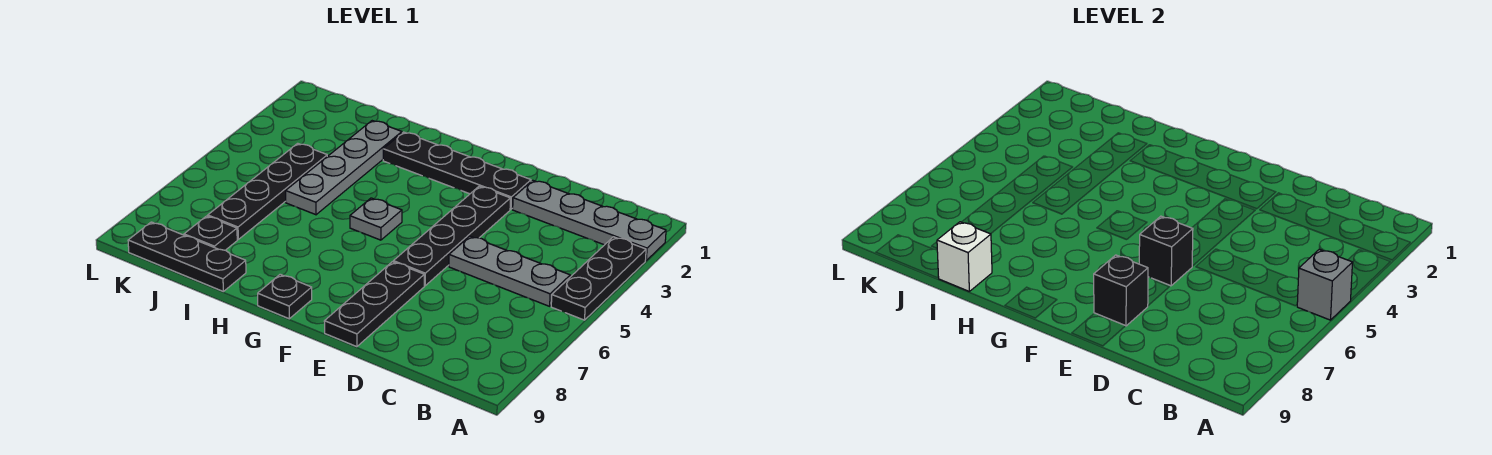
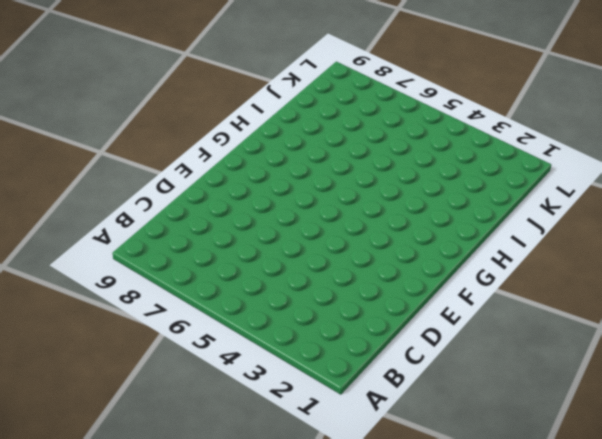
none -> grey plate A2:D2 level 1
none -> black plate A3:A5 level 1
none -> grey plate B5:D5 level 1

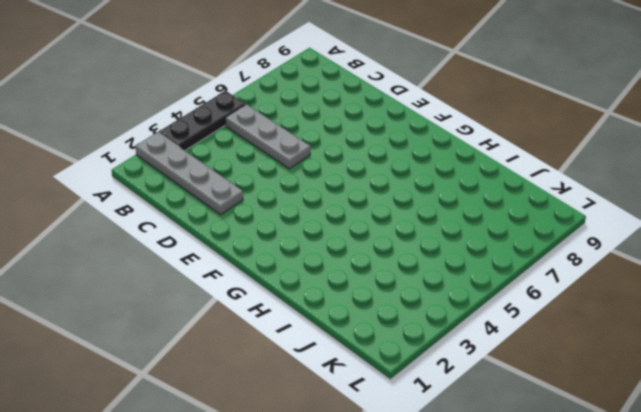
none -> black plate E2:H2 level 1
none -> black plate E3:E6 level 1
none -> black plate E7:E9 level 1

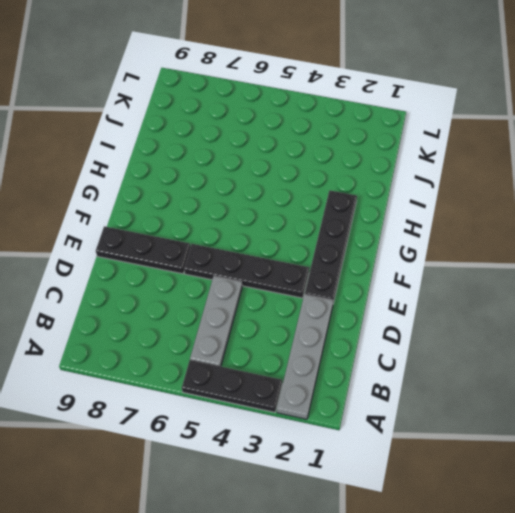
none -> grey plate G5 level 1
none -> black plate G9 level 1
none -> grey plate I2:I5 level 1

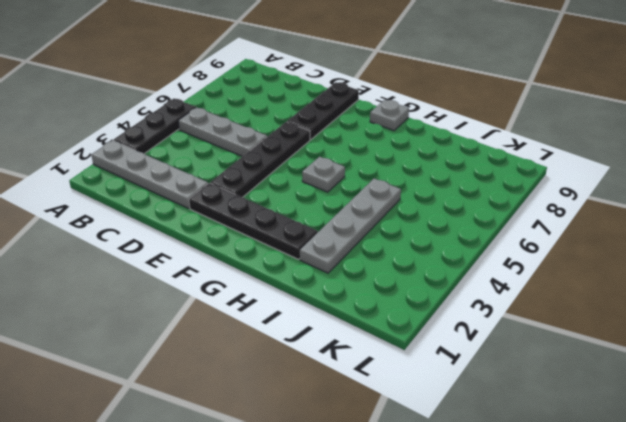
grey plate G9 level 1 -> black plate G9 level 1
none -> black plate I9:K9 level 1
none -> black plate J4:J7 level 1
none -> black plate J8 level 1

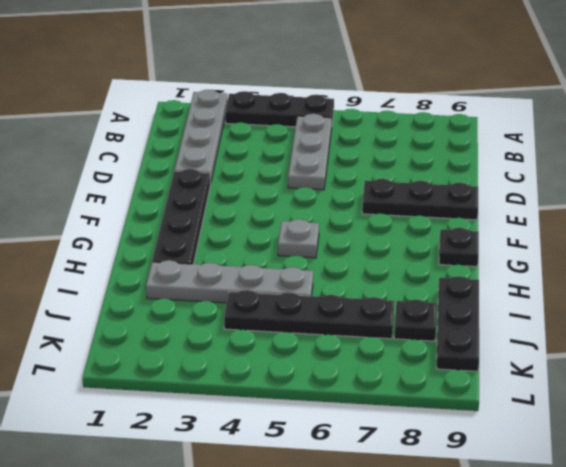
none -> black plate E3:E6 level 1
none -> grey brick A5 level 2
none -> black brick E6 level 2

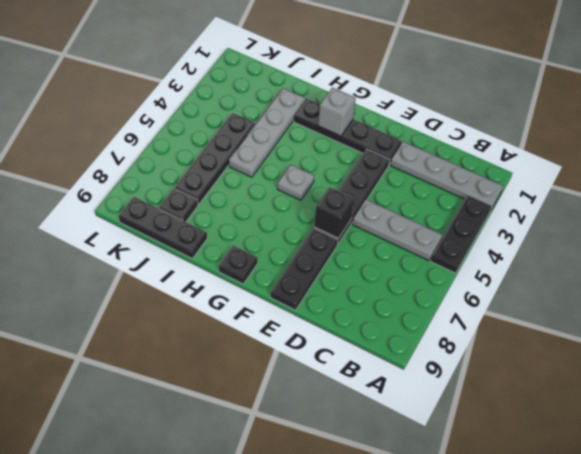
grey brick G2 level 2 -> grey brick A5 level 2
none -> black brick E8 level 2
none -> white brick I9 level 2

